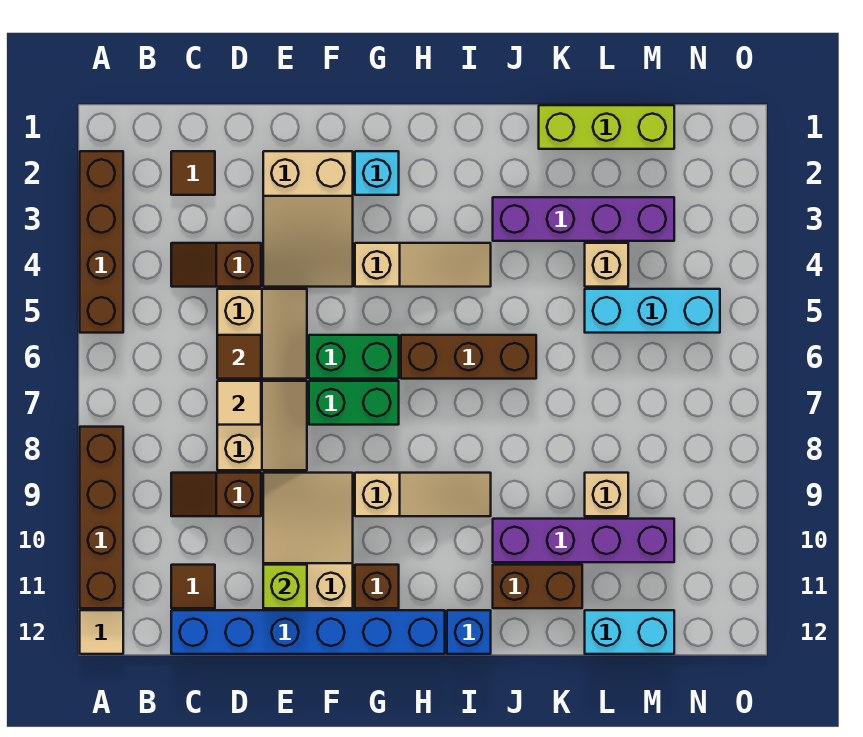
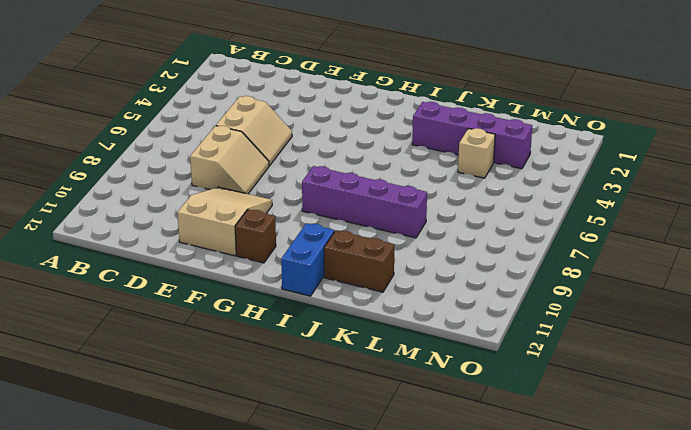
purple brick H8:K8 level 1 -> purple brick J10:M10 level 1
blue brick I11:I12 level 1 -> blue brick I12 level 1
none -> brown brick A2:A5 level 1
none -> brown brick A8:A11 level 1
none -> tan tile A12 level 1
none -> brown tile C2 level 1

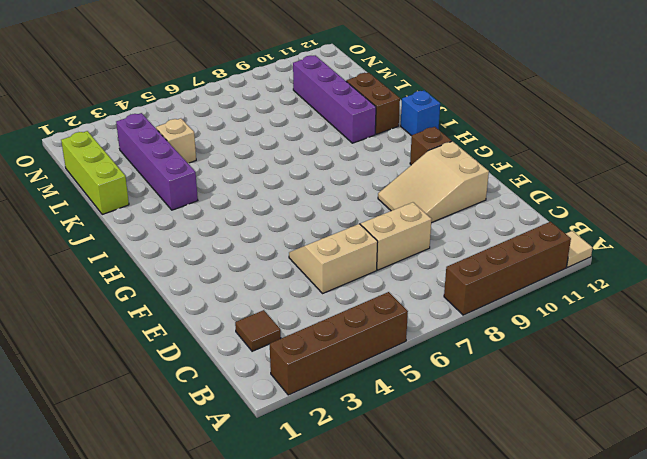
none -> brown slope C4:D4 level 1 top D
none -> brown slope C9:D9 level 1 top D
none -> brown tile C11 level 1
none -> blue brick C12:H12 level 1

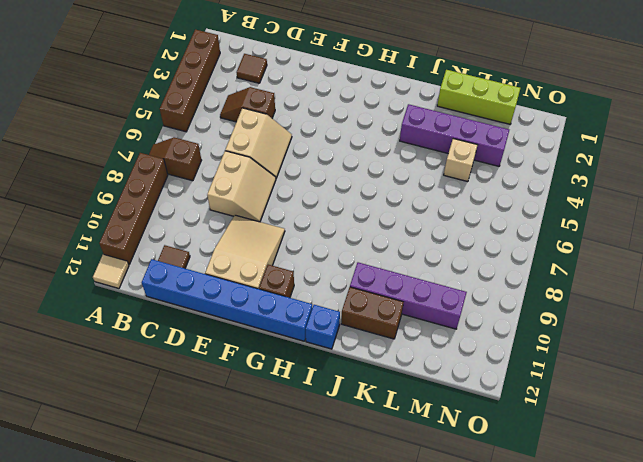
brown slope A7:B7 level 1 top B -> brown slope C9:D9 level 1 top D
none -> tan slope E2:F4 level 1 top 2
none -> green brick F6:G6 level 1
none -> green brick F7:G7 level 1
none -> cyan brick G2 level 1

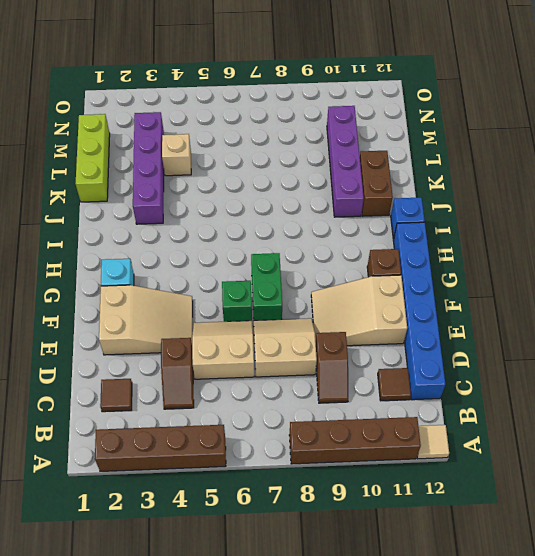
green brick F6 level 1 -> green brick F6:G6 level 1
none -> tan slope G4:I4 level 1 top G
none -> tan slope G9:I9 level 1 top G
none -> brown brick H6:J6 level 1
none -> cyan brick L5:N5 level 1

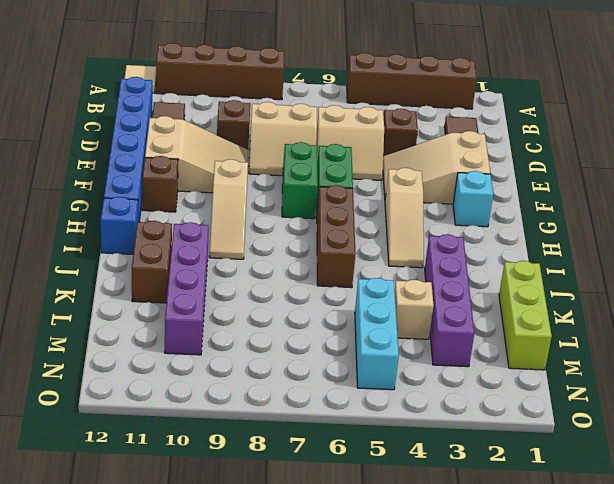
none -> tan brick L9 level 1
none -> cyan brick L12:M12 level 1
none -> brown tile D6 level 2
none -> tan tile D7 level 2

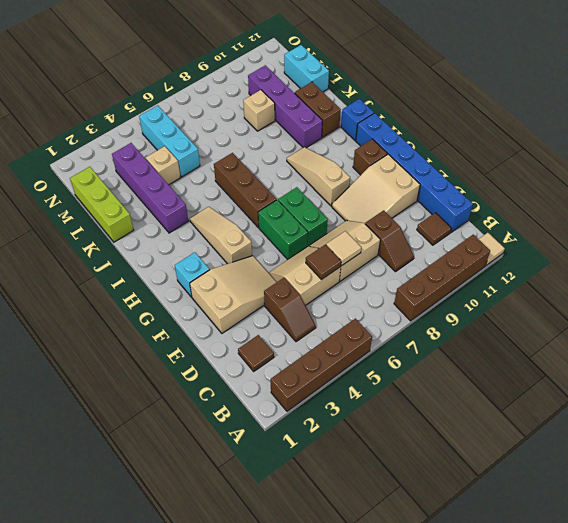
none -> lime brick E11 level 2

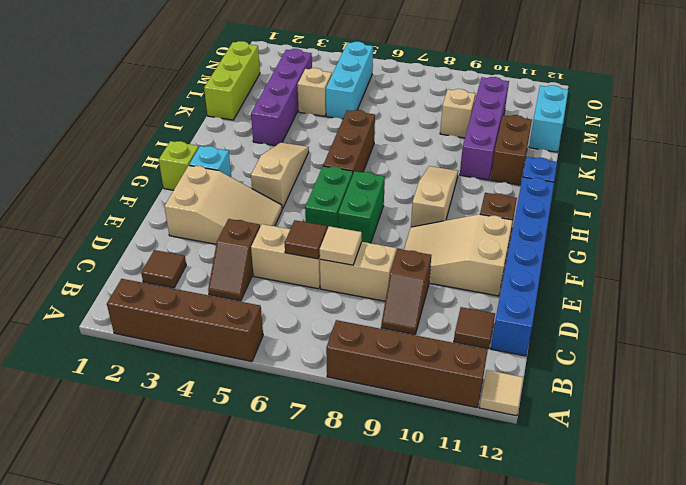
lime brick G1 level 1 -> lime brick E11 level 2

